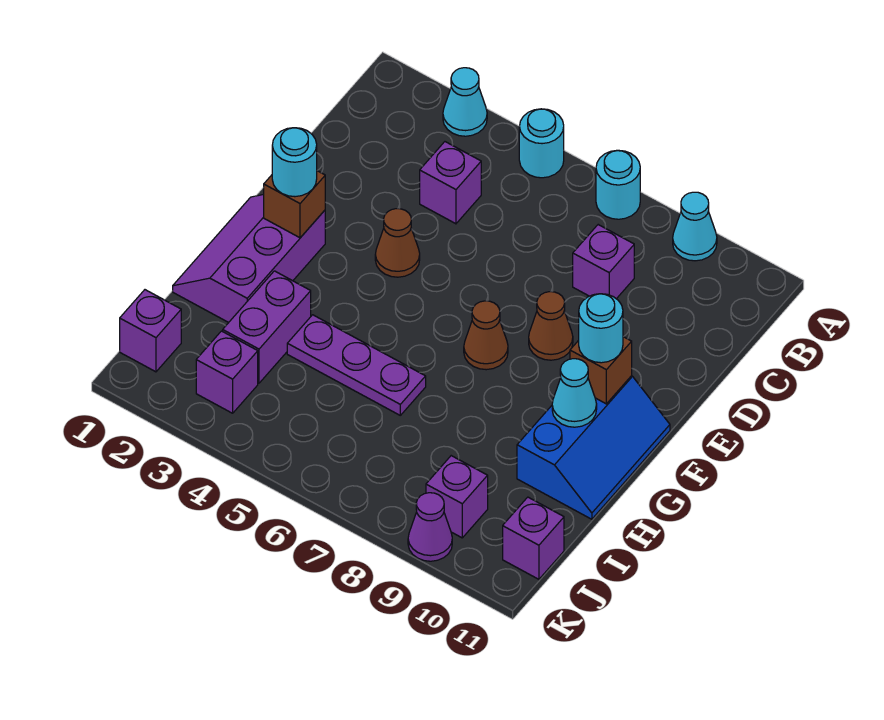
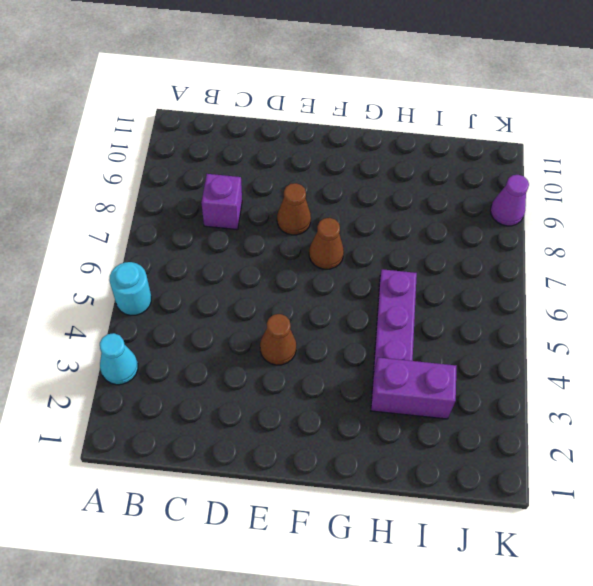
none -> cyan round brick A7 level 1
none -> cyan cone A9 level 1
none -> purple brick C4 level 1

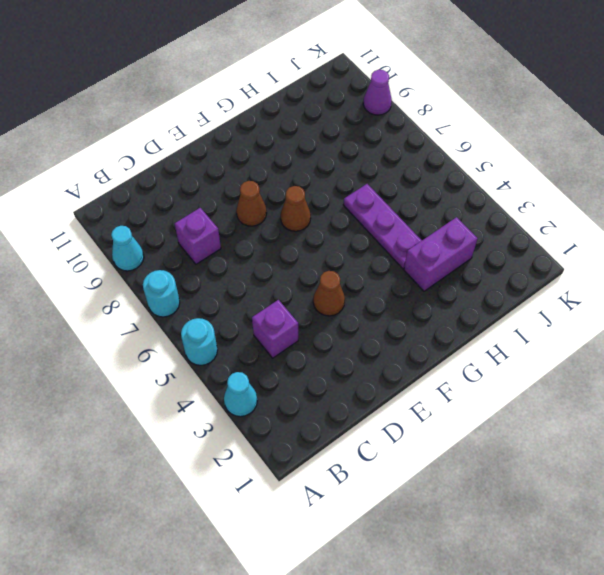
none -> purple slope F1:H2 level 1 top 2
none -> blue slope F10:H11 level 1 top 10
none -> purple brick J1 level 1

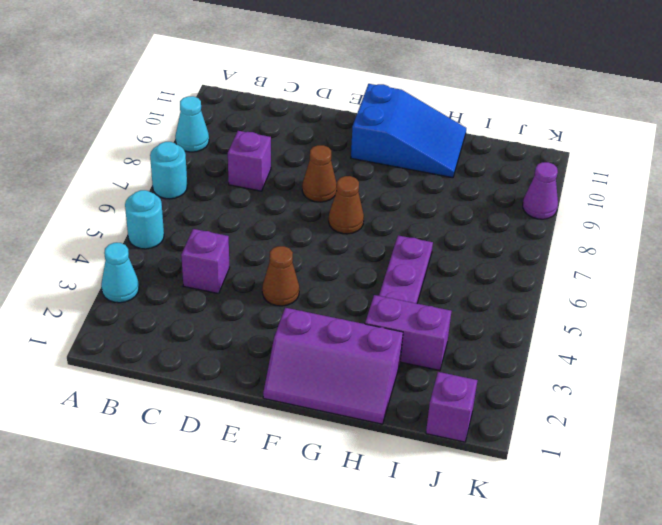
blue slope F10:H11 level 1 top F -> blue slope F10:H11 level 1 top 10
none -> purple brick J3 level 1
none -> purple brick J9 level 1
none -> purple brick J11 level 1

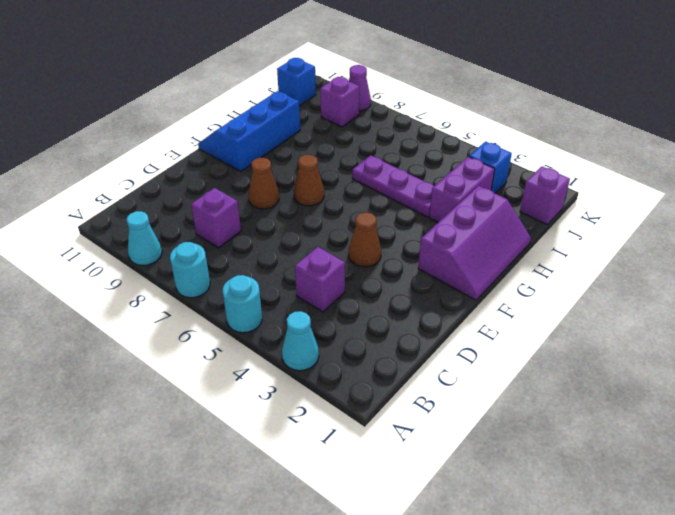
blue brick J3 level 1 -> purple brick J3 level 1
blue brick J11 level 1 -> purple brick J11 level 1
none -> brown brick F2 level 2
none -> brown brick F10 level 2
none -> cyan cone G10 level 2

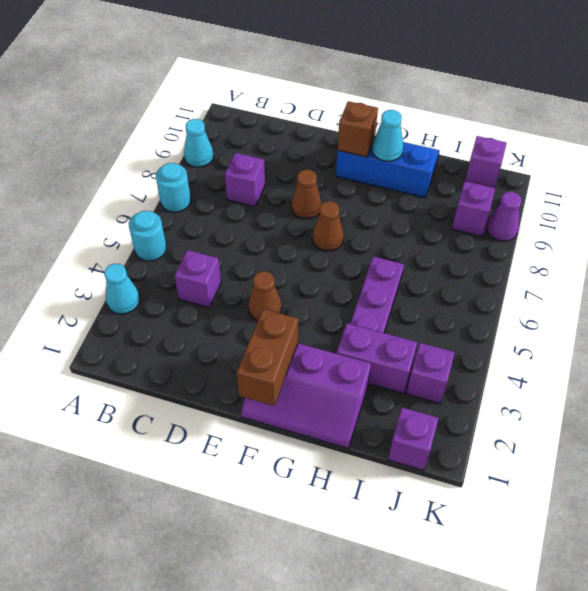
brown brick F1:F2 level 2 -> brown brick F2 level 2
none -> cyan round brick F2 level 3
none -> cyan round brick F10 level 3

